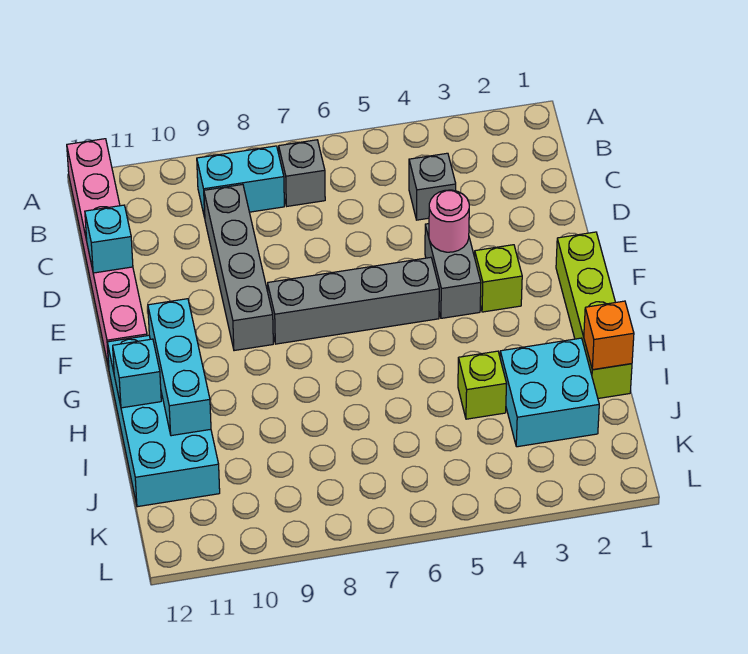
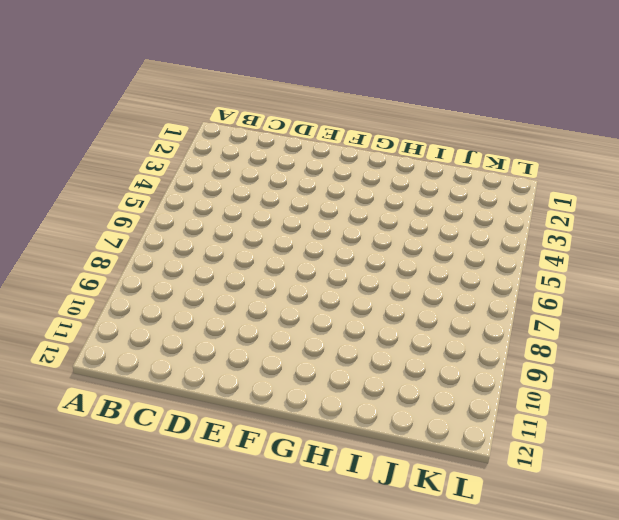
none -> pink brick A12:F12 level 1
none -> grey brick B7 level 1
none -> cyan brick B8:B9 level 1

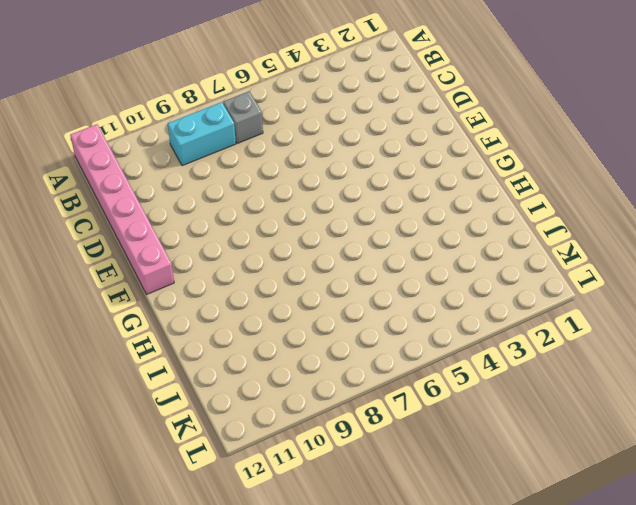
none -> grey brick C4 level 1
none -> grey brick C9:F9 level 1
none -> grey brick E4:F4 level 1

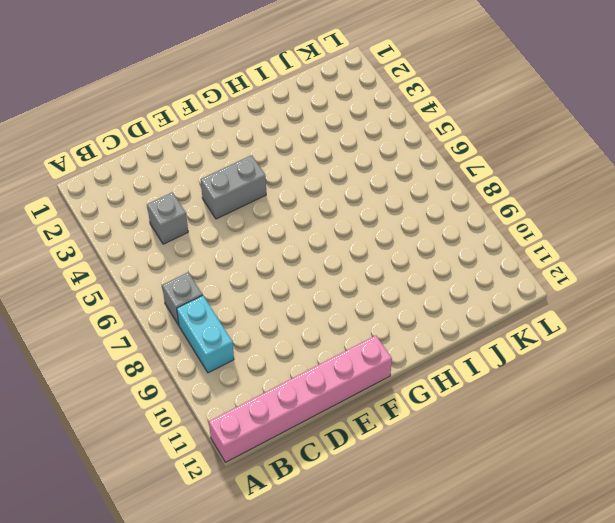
none -> grey brick C9:F9 level 1
none -> lime brick F1:I1 level 1
none -> lime brick F3 level 1

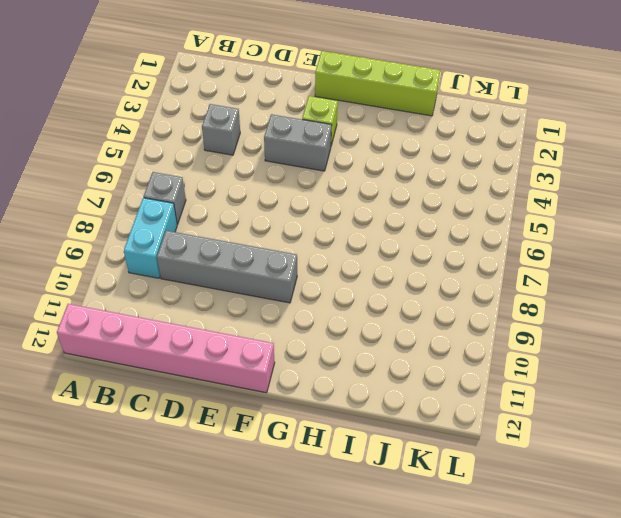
none -> grey brick F5:F8 level 1
none -> cyan brick G11:J12 level 1
none -> cyan brick I2:J3 level 1

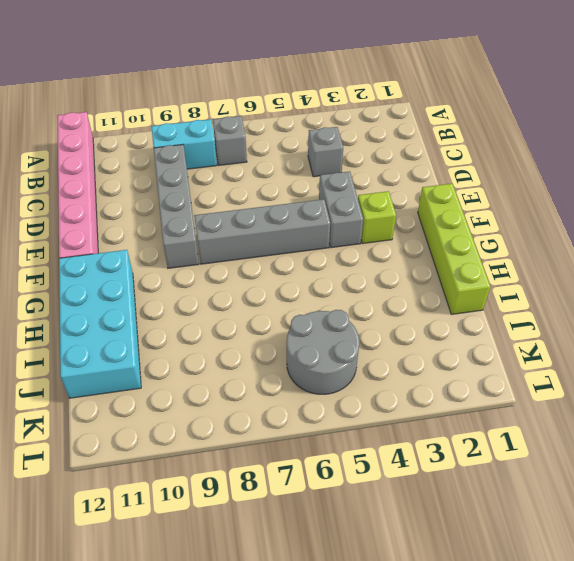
grey round brick J5:K6 level 1 -> none
none -> cyan brick I2:J3 level 1
none -> lime brick I4 level 1
none -> cyan brick D12 level 2

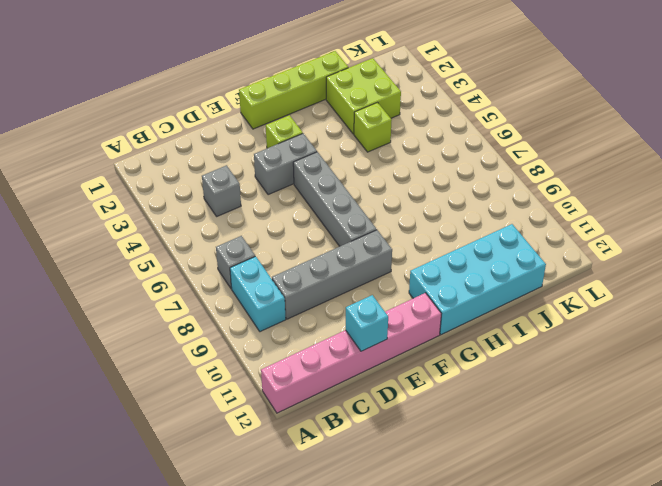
lime brick I2:J3 level 1 -> cyan brick I2:J3 level 1
none -> pink round brick E4 level 2
none -> cyan brick G11:I11 level 2
none -> cyan brick H12 level 2

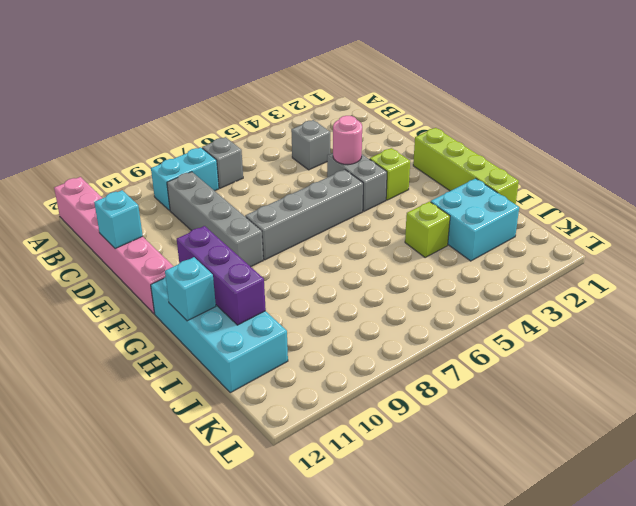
purple brick G11:I11 level 2 -> cyan brick G11:I11 level 2
none -> orange brick I1 level 2

